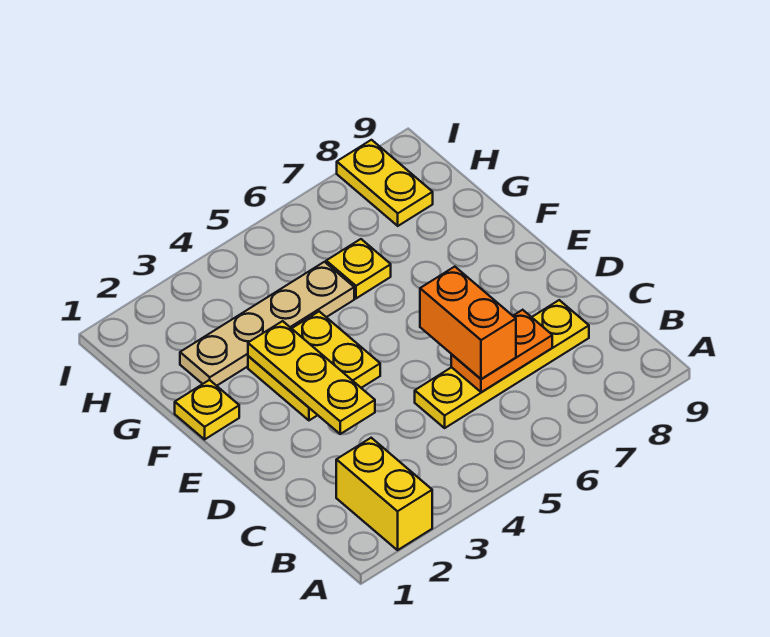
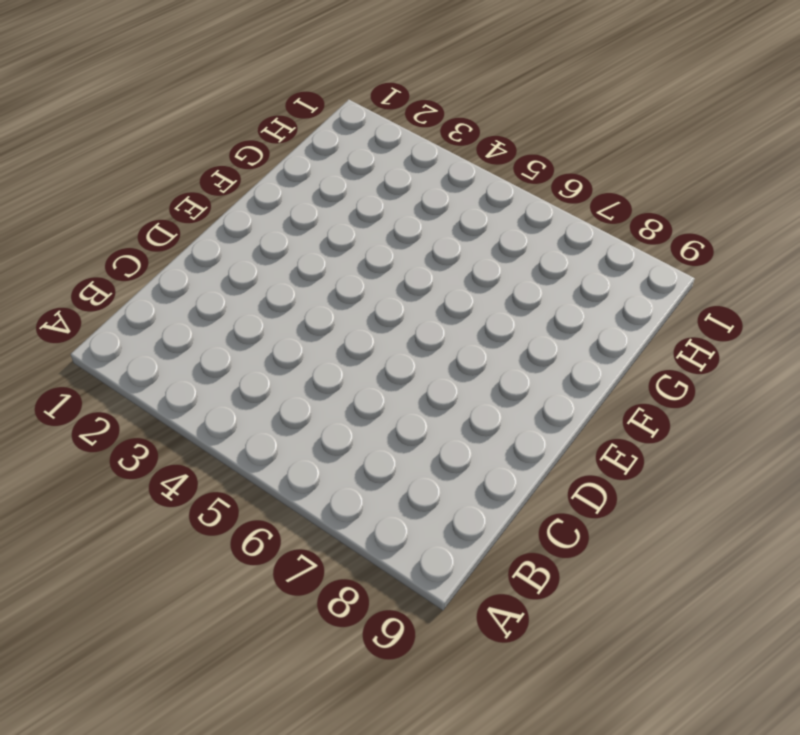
none -> yellow brick A2:B2 level 1
none -> yellow plate C5:C8 level 1

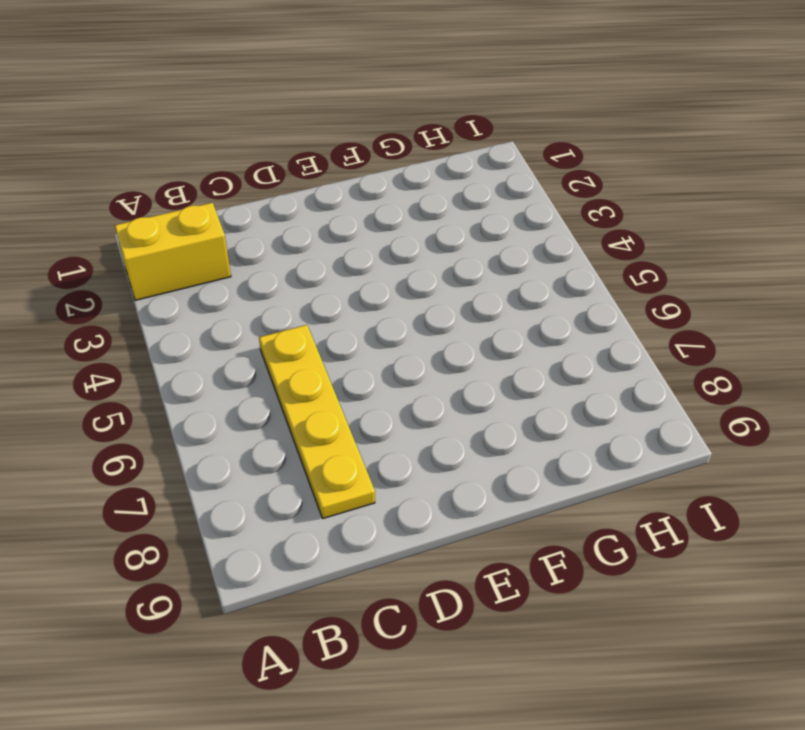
none -> yellow plate E3:F4 level 1
none -> yellow plate F1 level 1

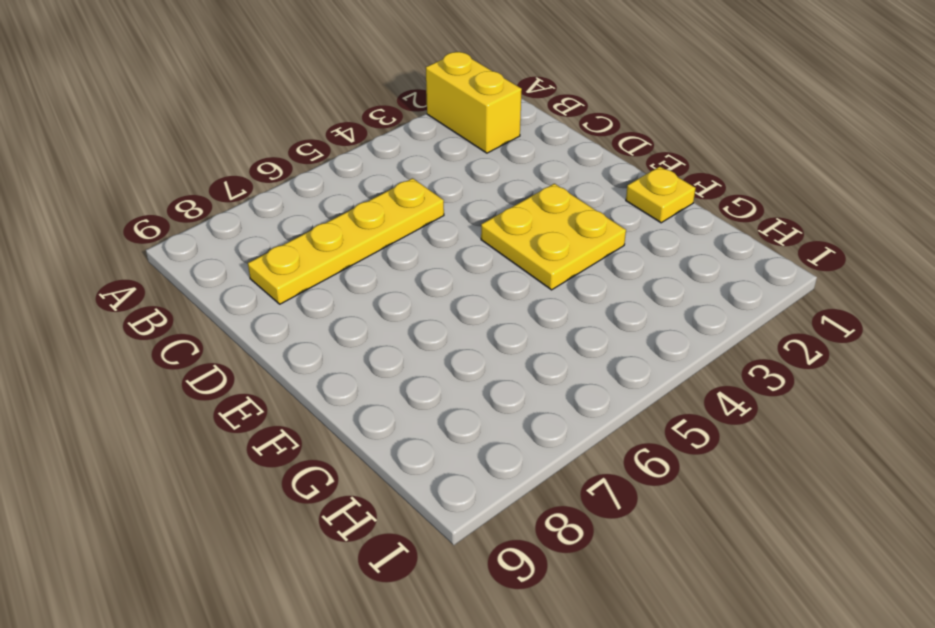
none -> tan plate G2:G5 level 1
none -> yellow plate G6 level 1

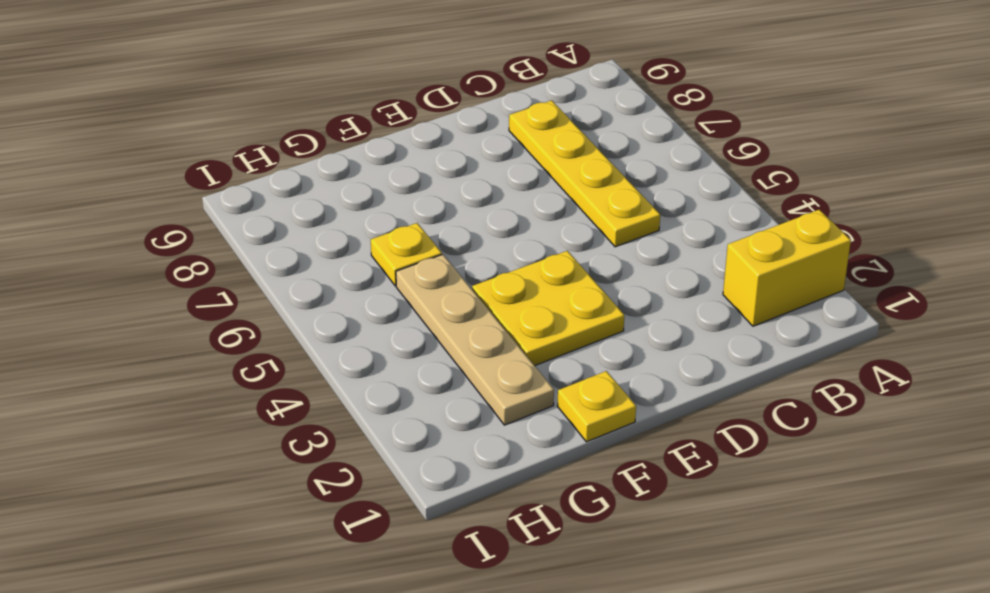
none -> yellow plate H8:I8 level 1
none -> orange plate C6:C7 level 2

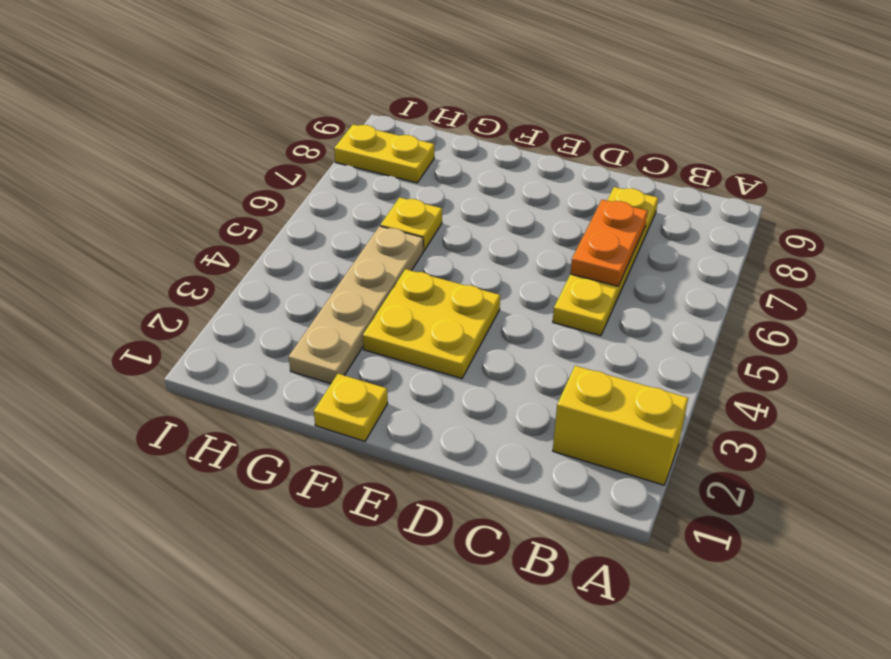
none -> yellow plate D3:F3 level 2
none -> orange brick C6:D6 level 3

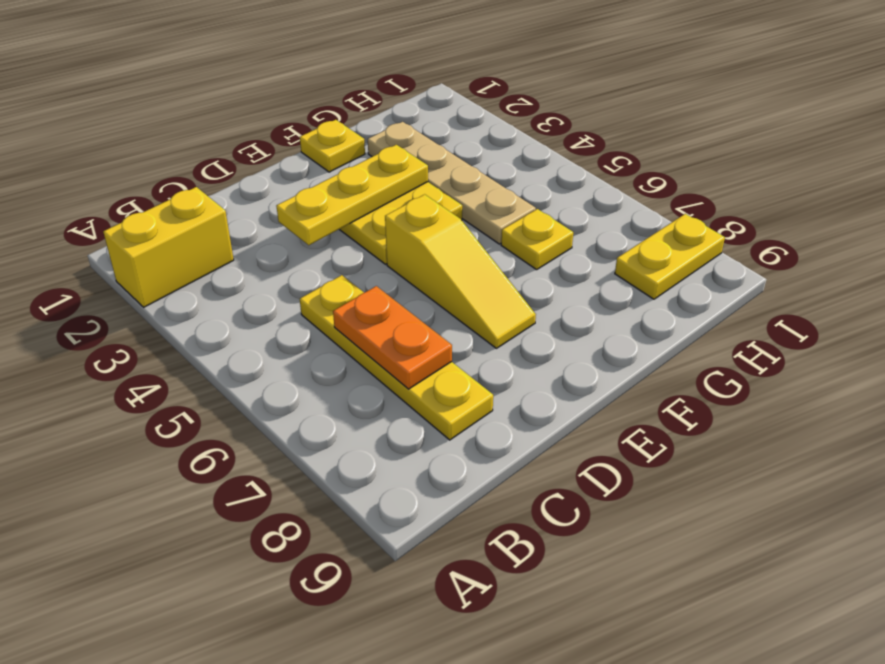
yellow slope E5:E7 level 1 top 5 -> none
none -> orange brick C6:D6 level 3

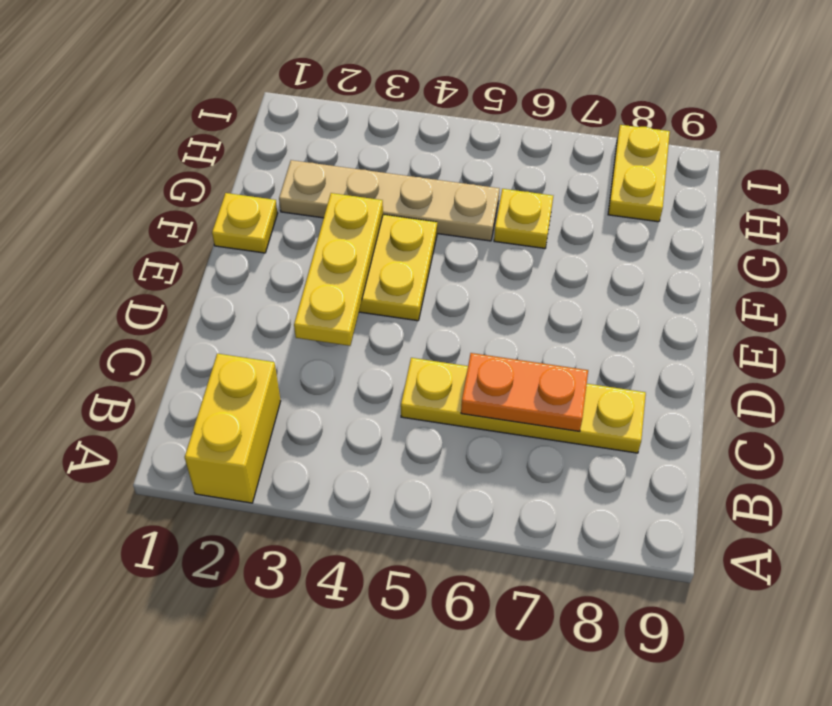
none -> orange brick C6:D6 level 3

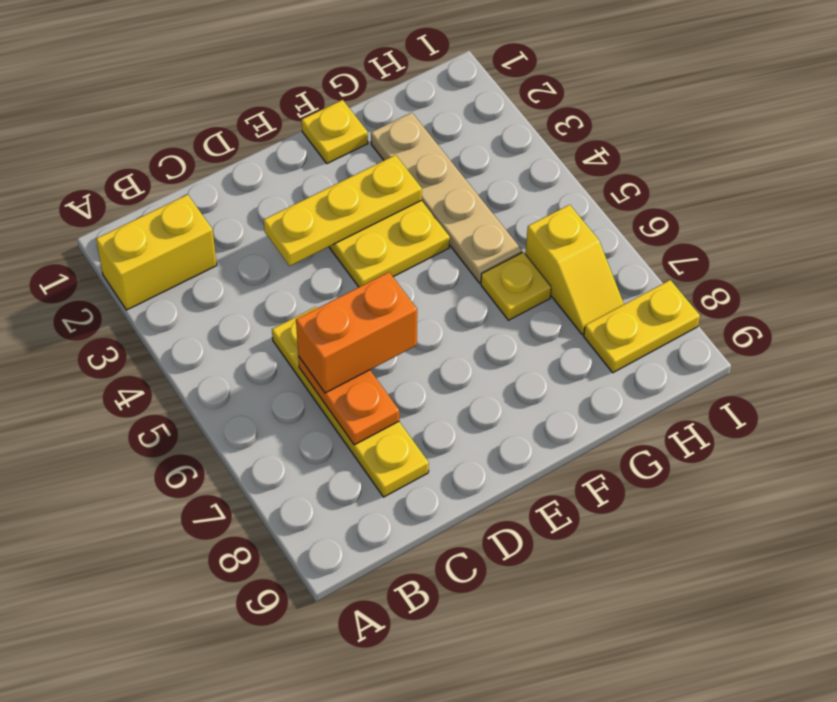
yellow slope H6:H7 level 1 top 6 -> none

